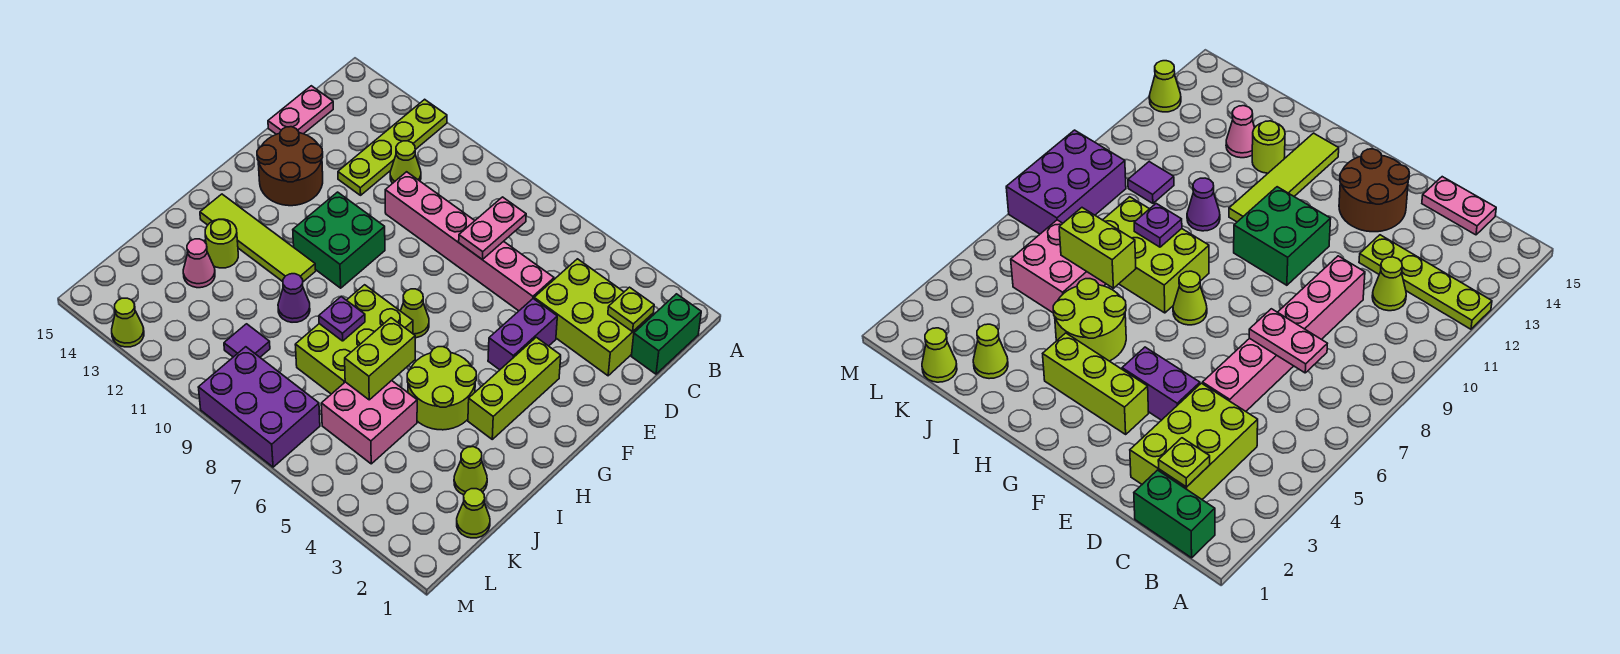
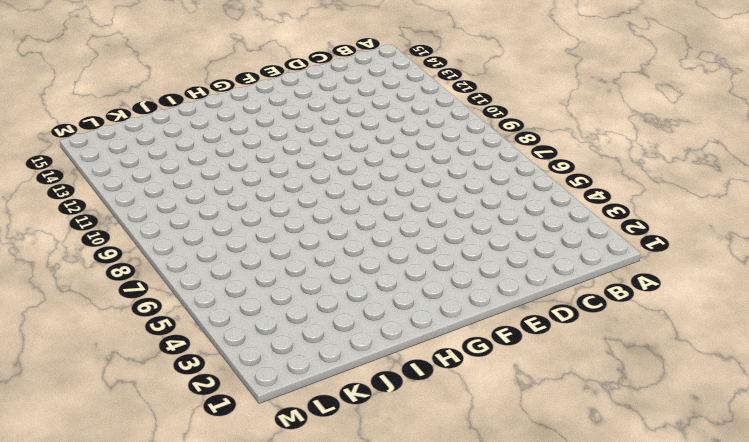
none -> lime plate A12:D12 level 1
none -> green brick B1:C1 level 1
none -> lime brick C2:D4 level 1

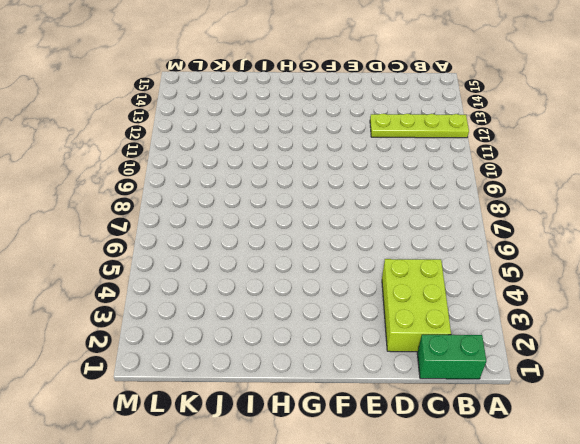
none -> lime cone C11 level 1
none -> pink plate C15:D15 level 1
none -> pink brick D5:D10 level 1

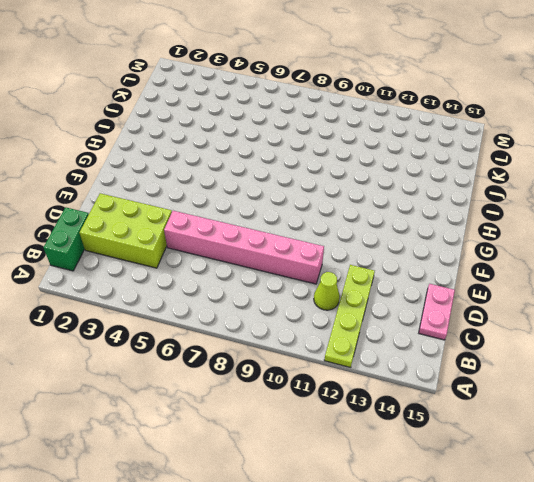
none -> purple brick E4:F4 level 1
none -> brown round brick E13:F14 level 1
none -> lime brick F3:H3 level 1

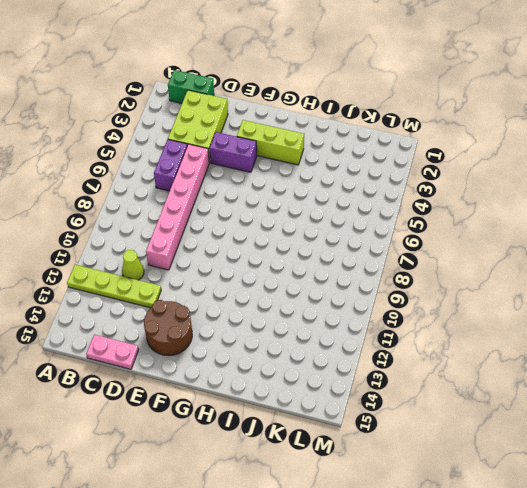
purple brick C5:C6 level 1 -> none
none -> green brick F10:G11 level 1
none -> lime cone G7 level 1
none -> lime round brick H4:I5 level 1

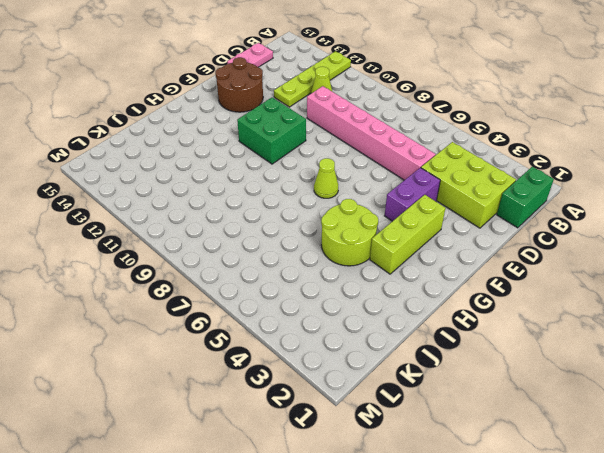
none -> lime brick H7:J8 level 1
none -> lime tile H11:H14 level 1
none -> purple cone I10 level 1

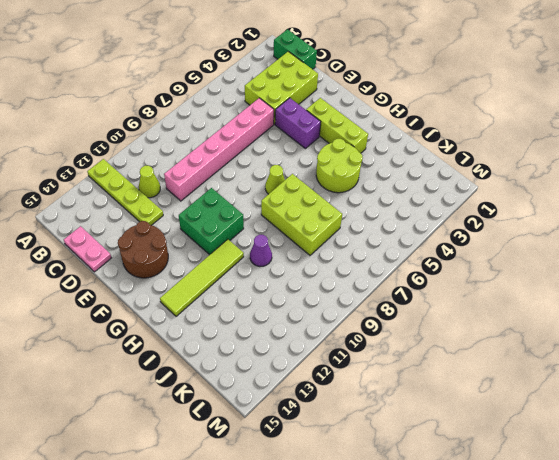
none -> lime round brick I13 level 1
none -> lime cone J2 level 1
none -> pink brick J5:K6 level 1

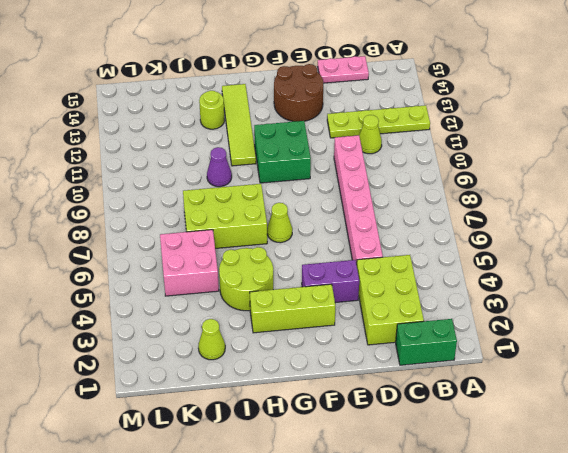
none -> pink cone J13 level 1
none -> lime cone K1 level 1
none -> purple tile K10 level 1

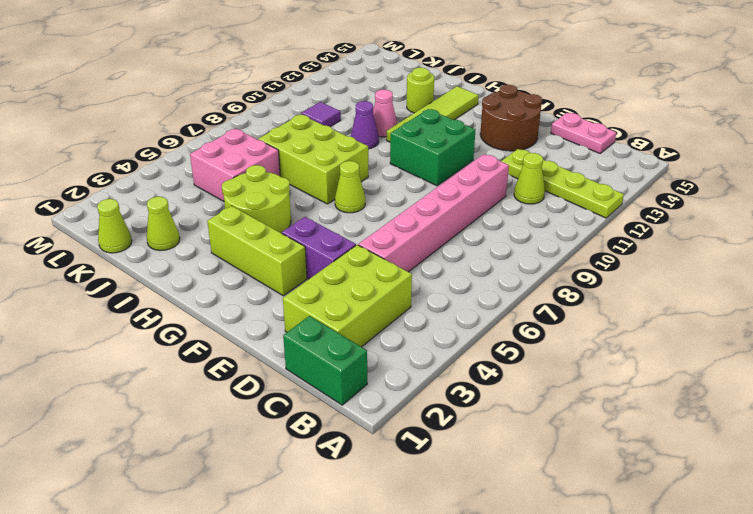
pink cone I11 level 1 -> pink cone J13 level 1
none -> purple brick L7:M9 level 1
none -> lime cone M13 level 1
none -> lime plate C2 level 2

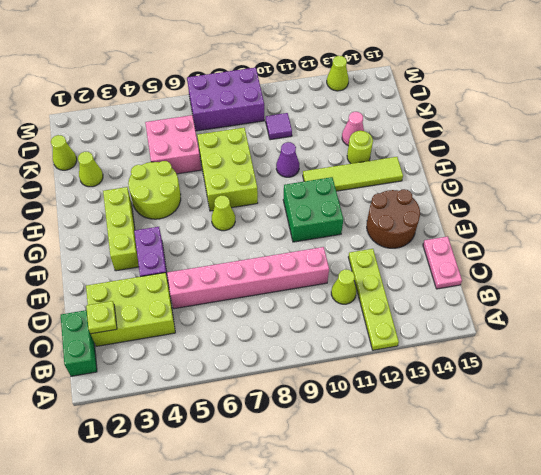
none -> pink plate C7:D7 level 2
none -> lime brick I6:J6 level 2
none -> purple plate I8 level 2

